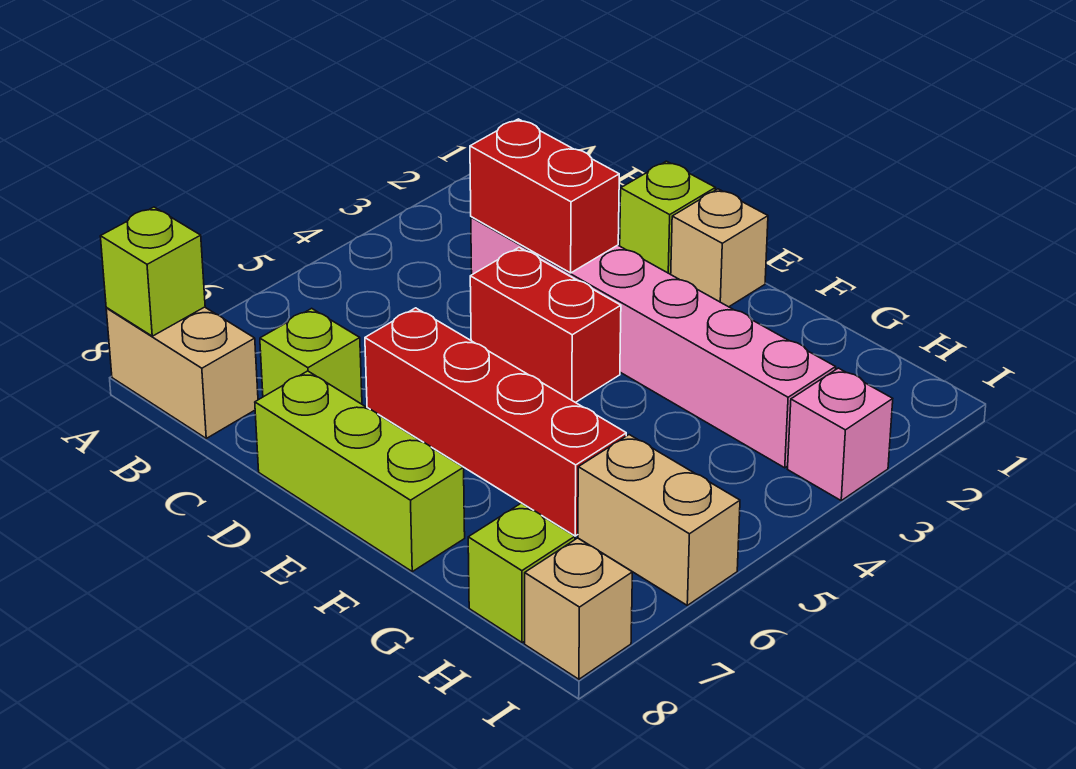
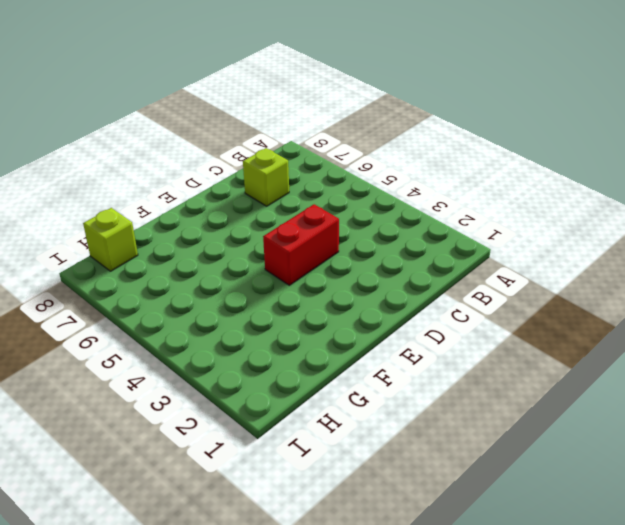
none -> tan brick A8:B8 level 1
none -> pink brick C3:H3 level 1
none -> lime brick D1 level 1

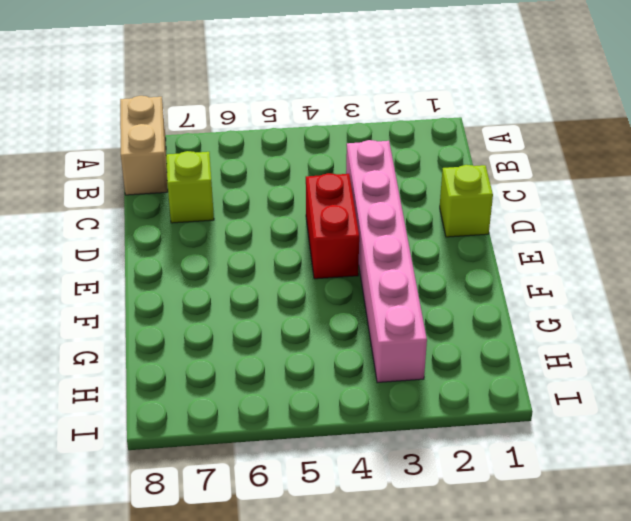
none -> red brick D6:G6 level 1
none -> lime brick D8:F8 level 1
none -> tan brick E1 level 1

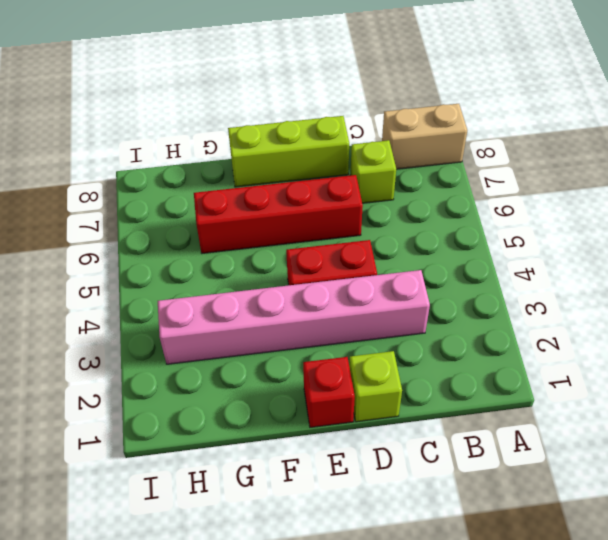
red brick E1 level 1 -> tan brick E1 level 1
none -> tan brick H6:I6 level 1
none -> lime brick H8 level 1
none -> pink brick I3 level 1

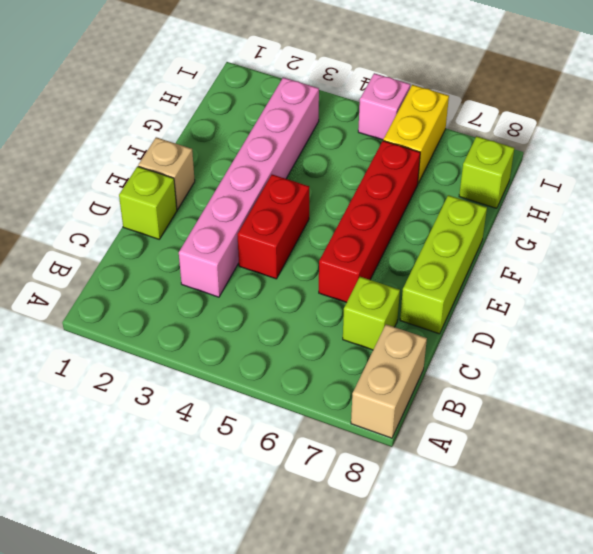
yellow brick H6:I6 level 1 -> tan brick H6:I6 level 1
pink brick I5 level 1 -> pink brick I3 level 1
none -> tan brick I8 level 1
none -> lime brick A8 level 2
none -> red brick C3:D3 level 2

